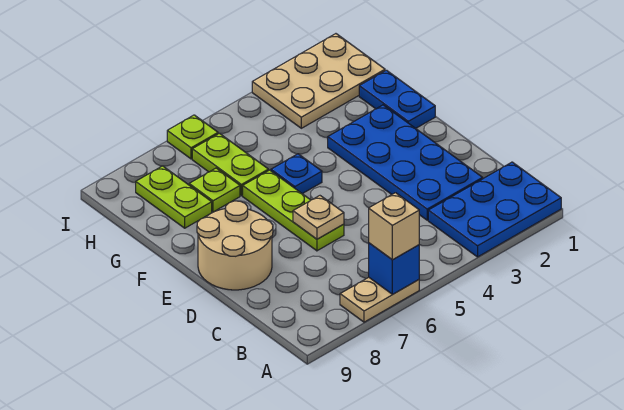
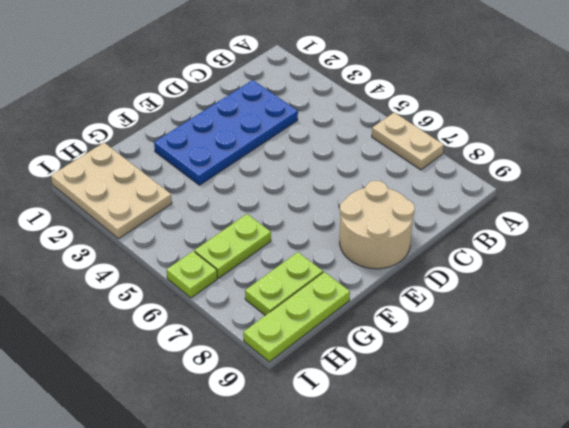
lime plate G9:I9 level 1 -> lime plate D6:F6 level 1
none -> blue plate A1:B3 level 1
none -> blue plate F1:G1 level 1
none -> blue plate F5 level 1

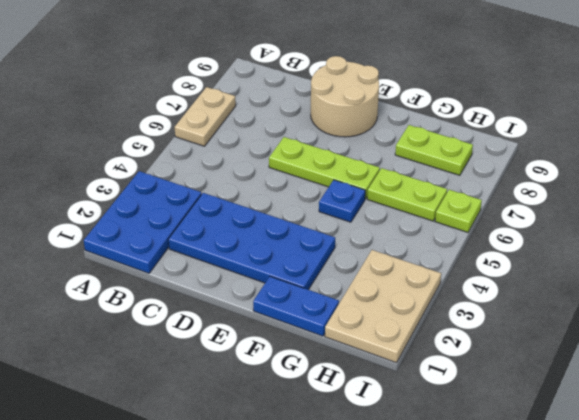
none -> lime plate G7 level 1
none -> blue brick A6 level 2
none -> tan plate D6 level 2

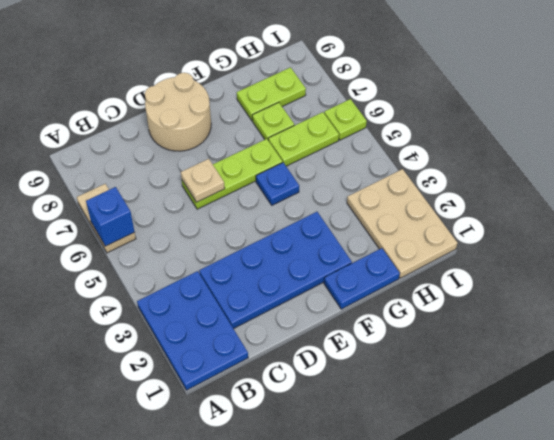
none -> tan brick A6 level 3

